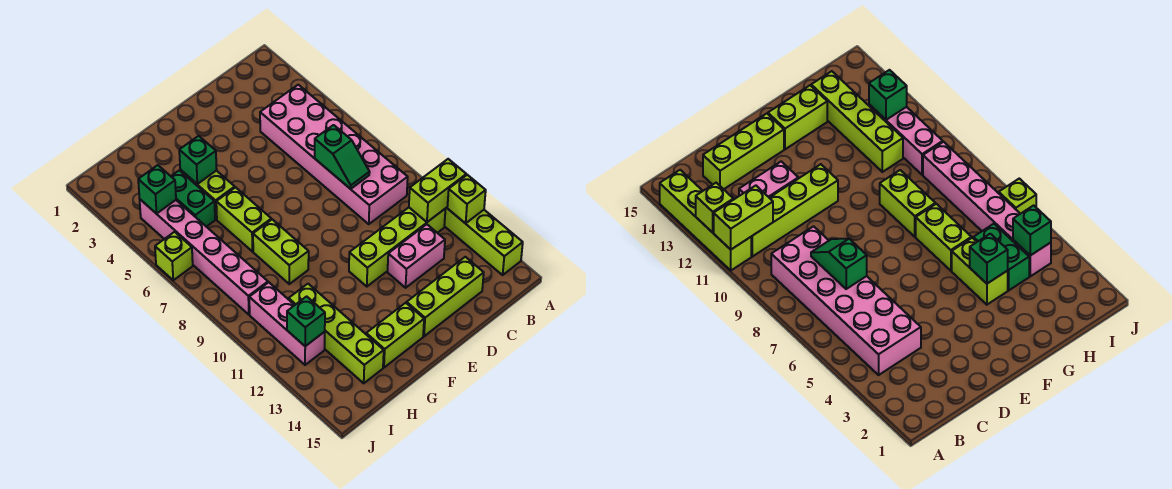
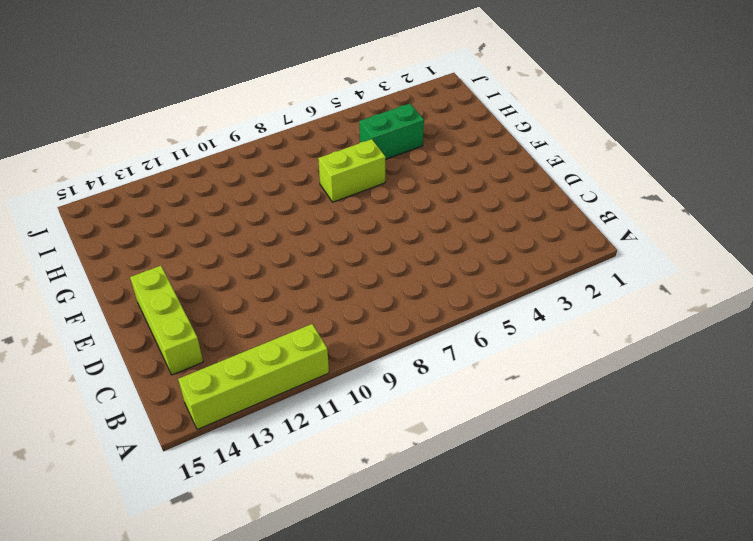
none -> pink brick B4:C9 level 1
none -> lime brick B11:E11 level 1
none -> pink brick C12:D12 level 1

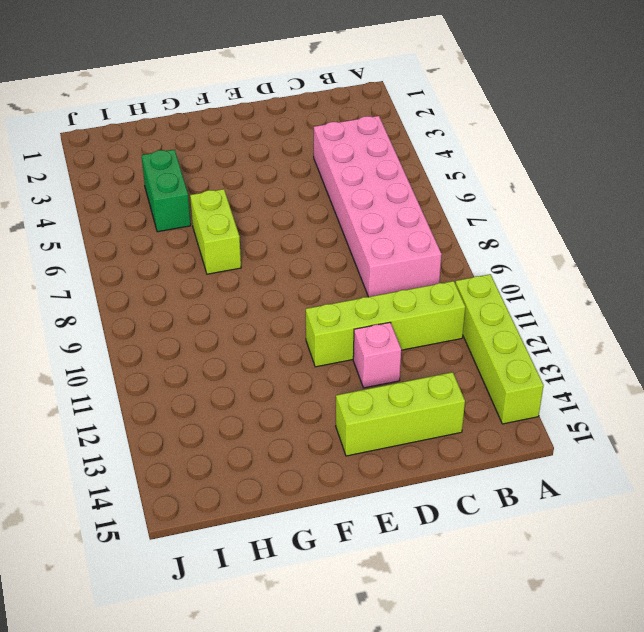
pink brick D12 level 1 -> pink brick C12:D12 level 1
none -> lime brick F14:G14 level 1
none -> lime brick G4:G5 level 1
none -> lime brick G8:G9 level 1

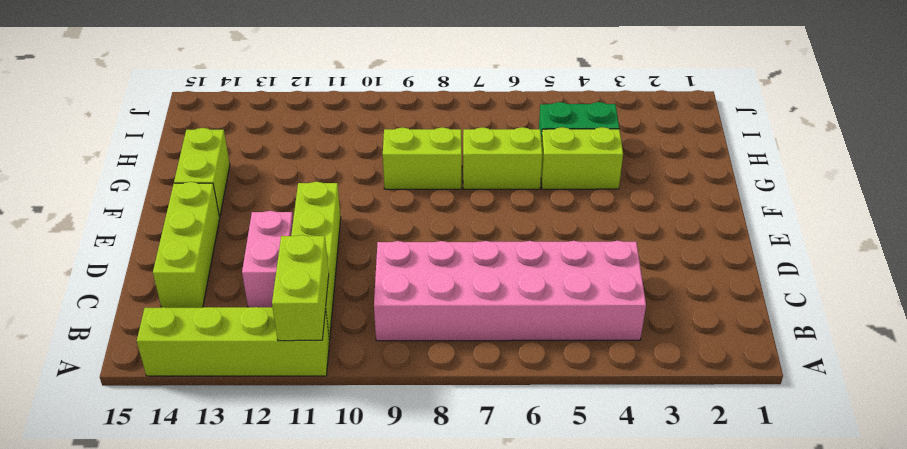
none -> lime brick H11:H14 level 1
none -> pink brick I4:I9 level 1
none -> pink brick I10:I12 level 1

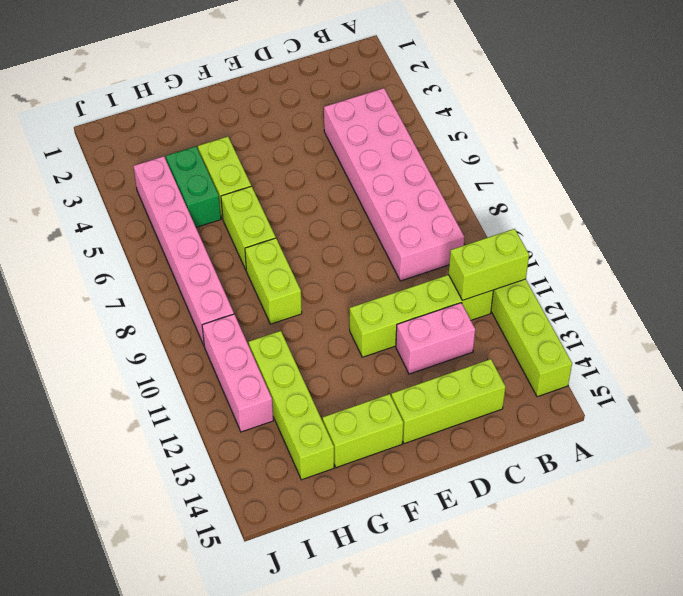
none -> lime brick J6 level 1
none -> lime brick A12 level 2
none -> green slope C7:C8 level 2 top 7

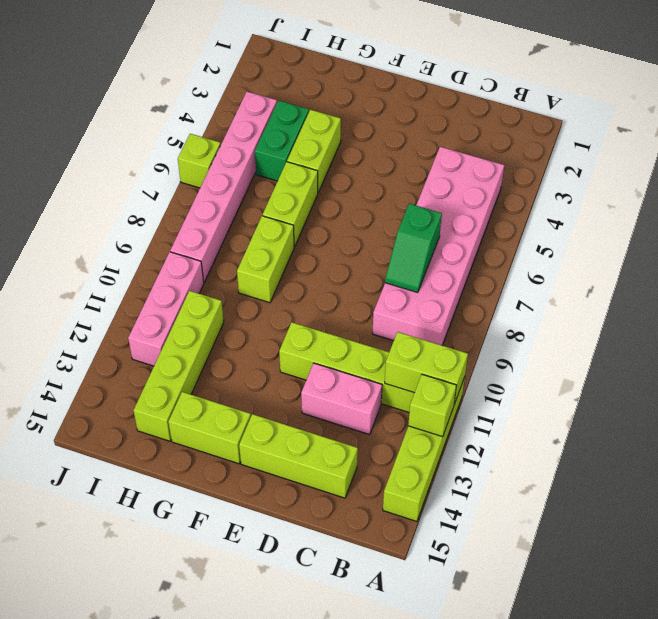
none -> green brick G4 level 2
none -> green brick I4 level 2
none -> green brick I12 level 2

